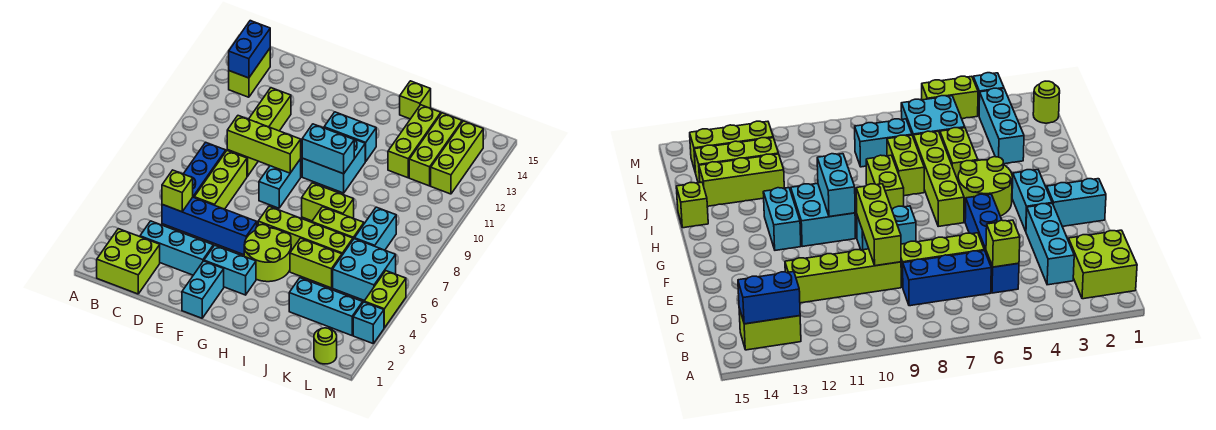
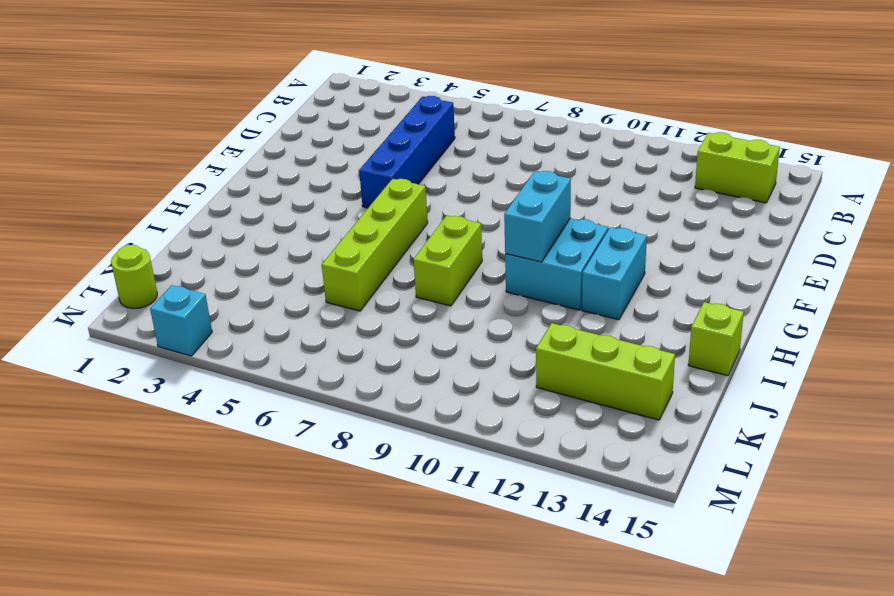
none -> lime brick B1:C2 level 1
none -> cyan brick C3:E3 level 1
none -> blue brick C6:C8 level 1
none -> lime brick D6:D8 level 1

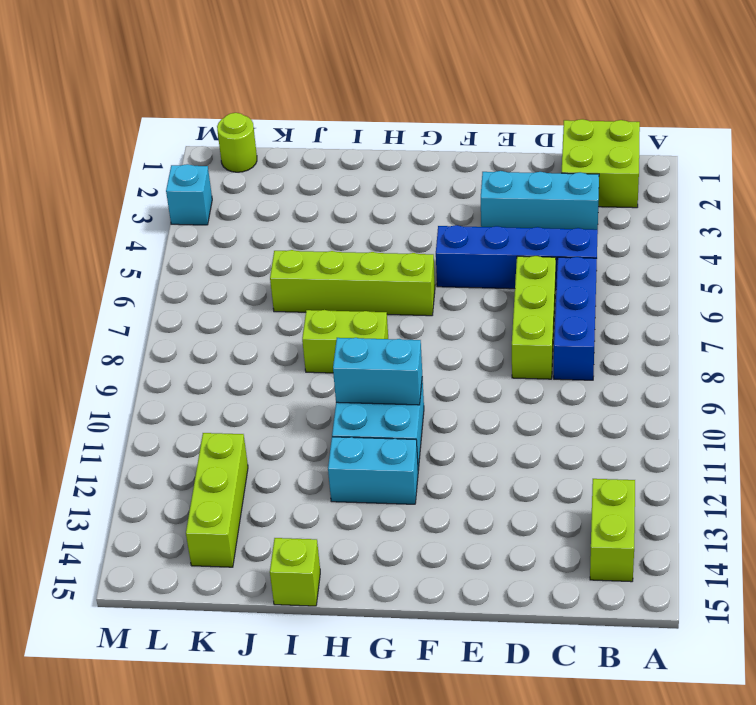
none -> lime brick D9:D12 level 1
none -> cyan brick F1:F2 level 1
none -> cyan brick F3:G3 level 1
none -> cyan brick F8:F9 level 1

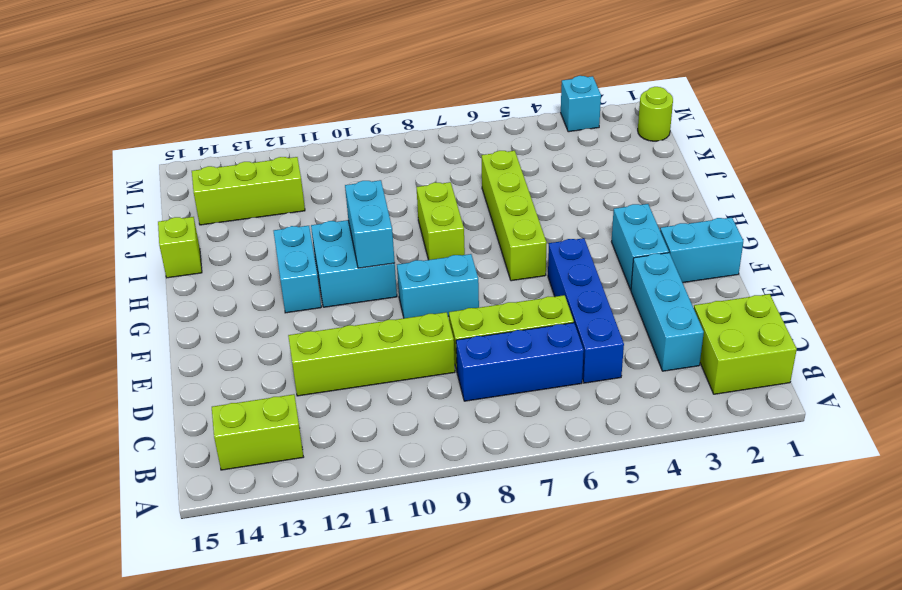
none -> lime round brick G4:H5 level 1
none -> lime brick I5:J5 level 1
none -> lime brick I7:J7 level 1
none -> cyan brick J3:L3 level 1

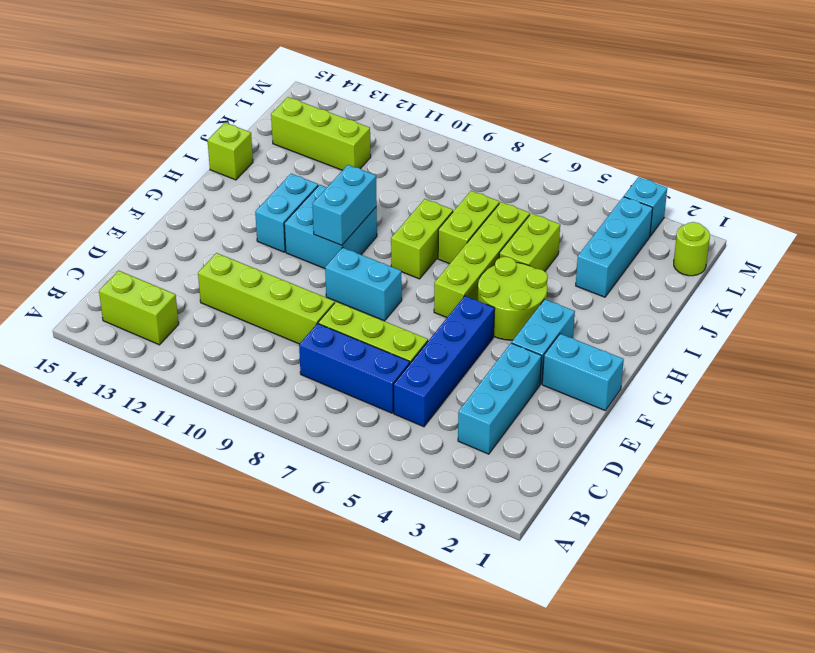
none -> lime brick B1:C2 level 1
none -> lime brick J12:J14 level 1
none -> cyan brick K5:L6 level 1
none -> cyan brick K7:K8 level 1

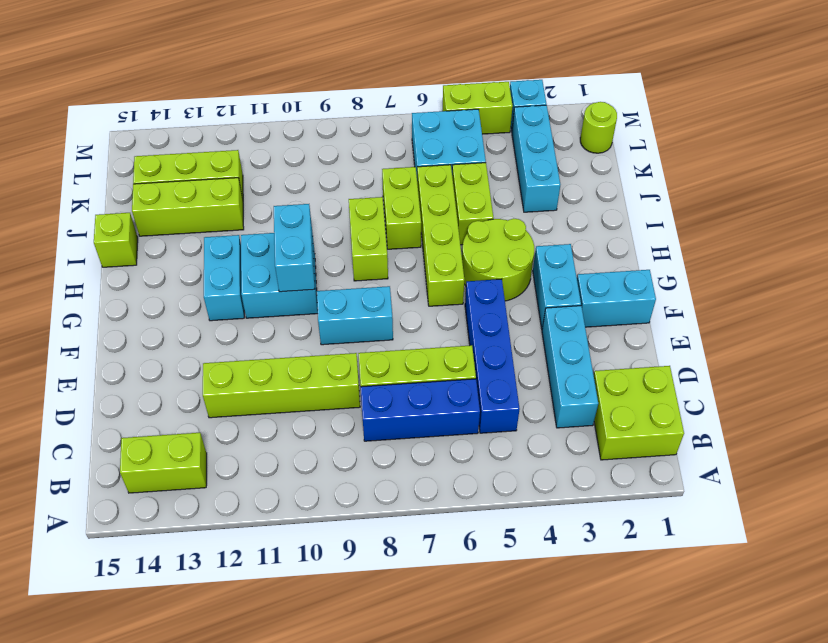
none -> cyan brick K7:K8 level 1
none -> lime brick L12:L14 level 1
none -> blue brick B13:B14 level 2
none -> lime brick C5 level 2

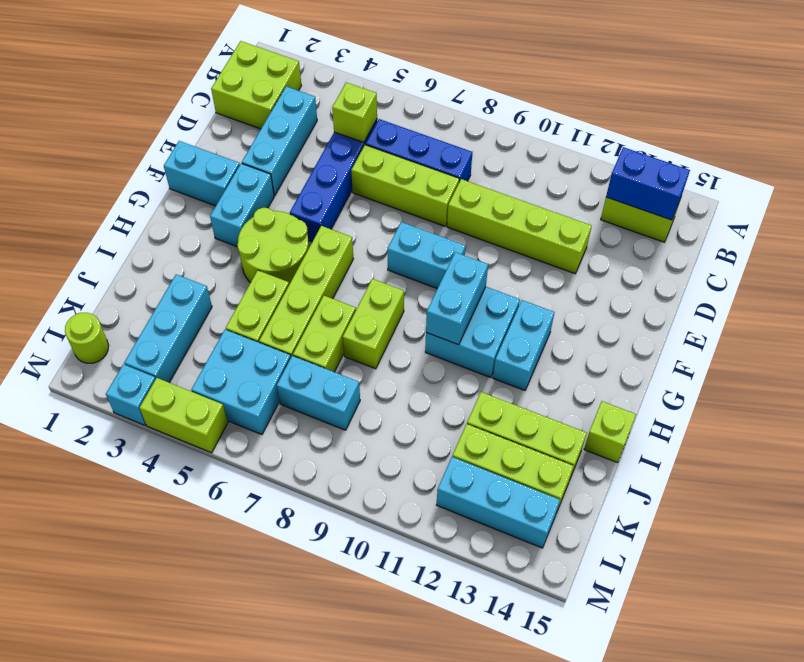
cyan brick L12:L14 level 1 -> lime brick L12:L14 level 1
none -> lime brick D9:F9 level 2

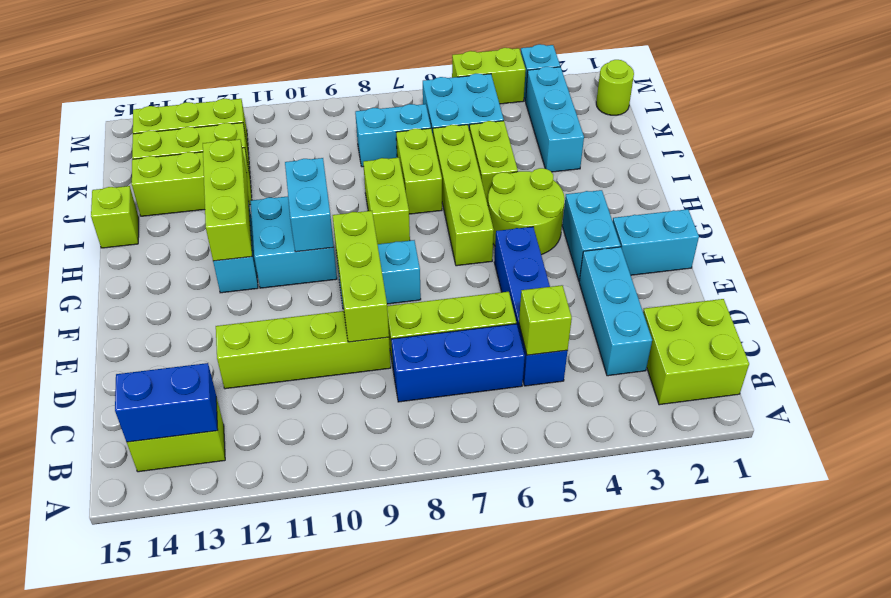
lime brick G12:I12 level 2 -> none

